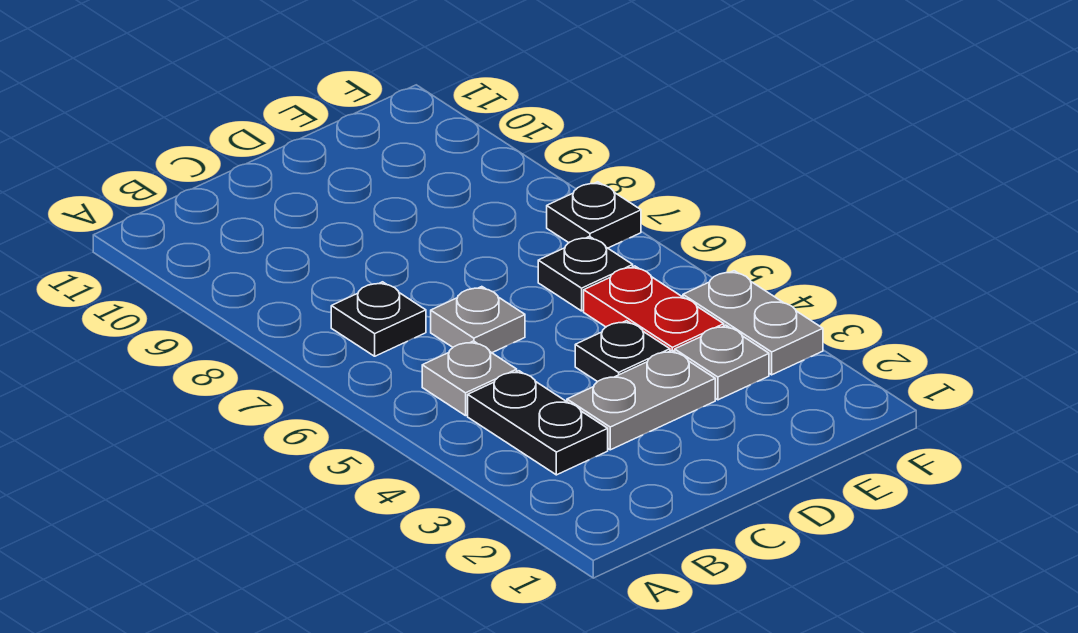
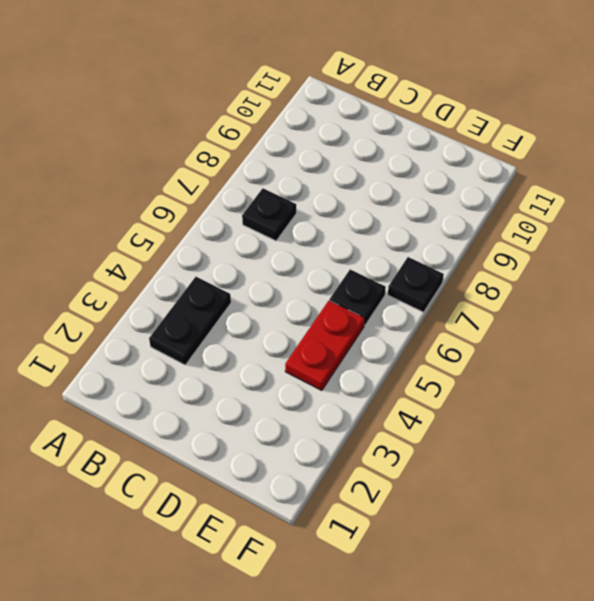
none -> grey plate B5 level 1
none -> grey plate C3:D3 level 1

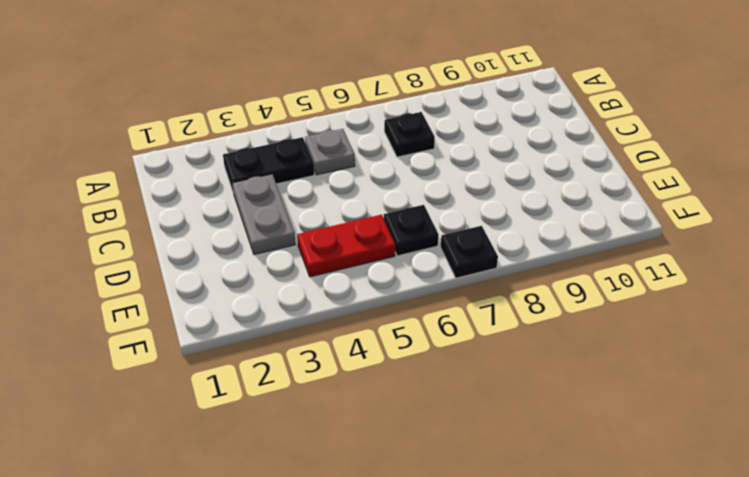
none -> grey plate C6 level 1
none -> black plate D4 level 1

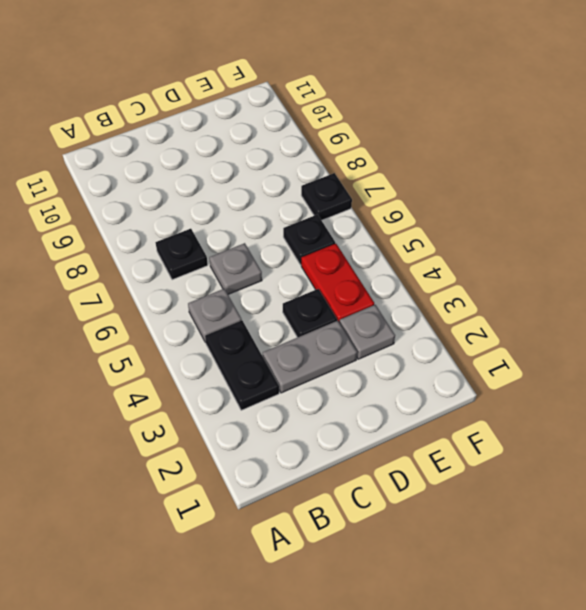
none -> grey plate F3:F4 level 1

